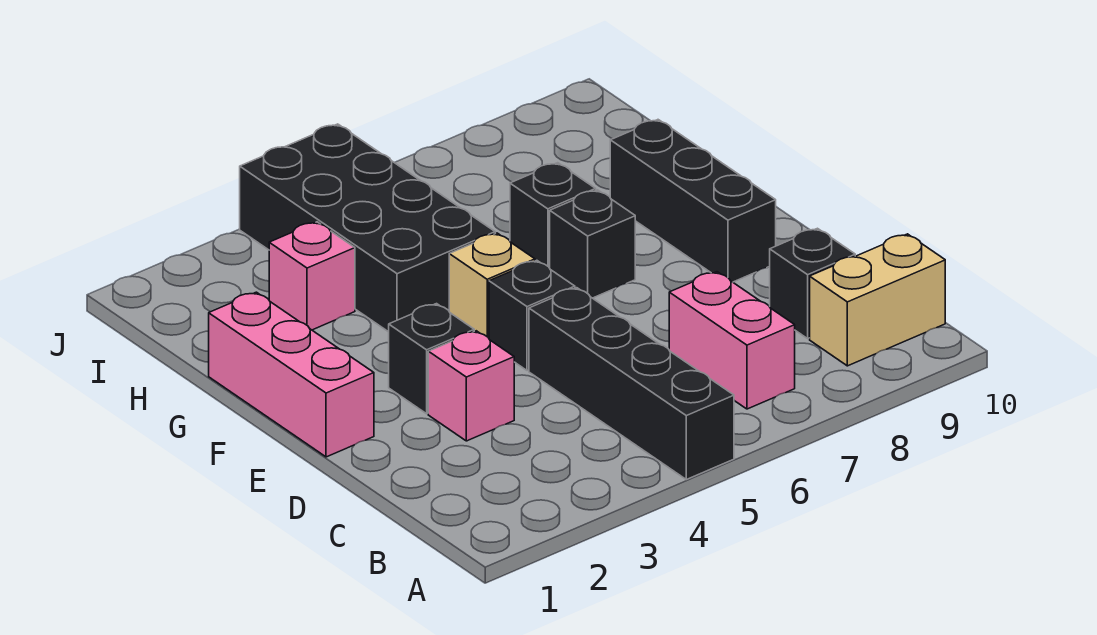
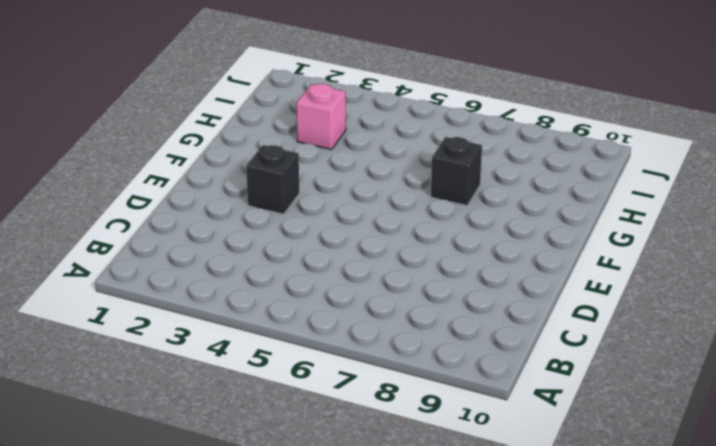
none -> black brick A5:D5 level 1
none -> pink brick B7:C7 level 1
none -> tan brick B9:B10 level 1

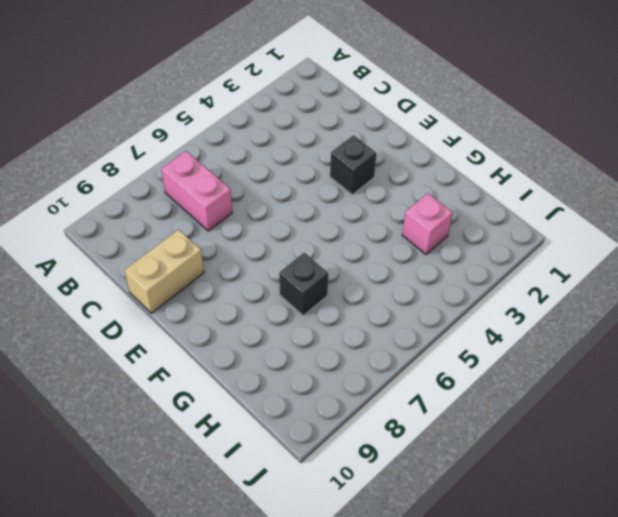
tan brick D9:D10 level 1 -> tan brick B9:B10 level 1
none -> black brick A5:D5 level 1
none -> black brick C9 level 1
none -> pink brick D3 level 1

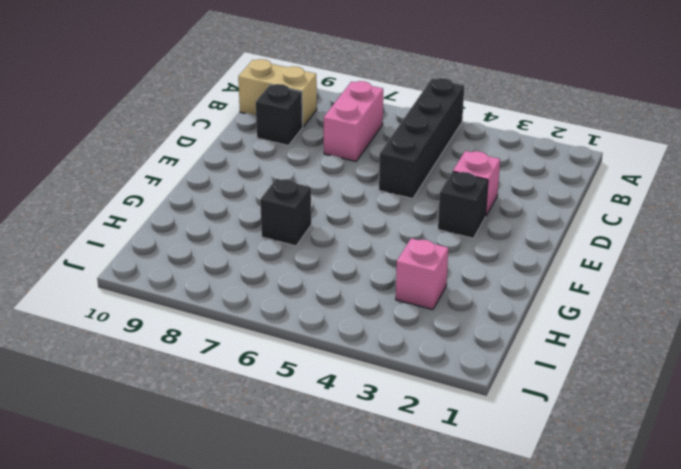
none -> pink brick E1:G1 level 1
none -> black brick E5 level 1
none -> black brick E9:G9 level 1

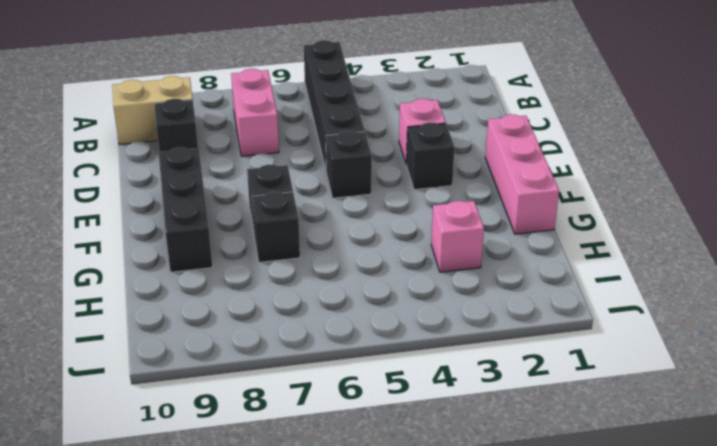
none -> tan brick F5 level 1
none -> black brick G4:J5 level 1

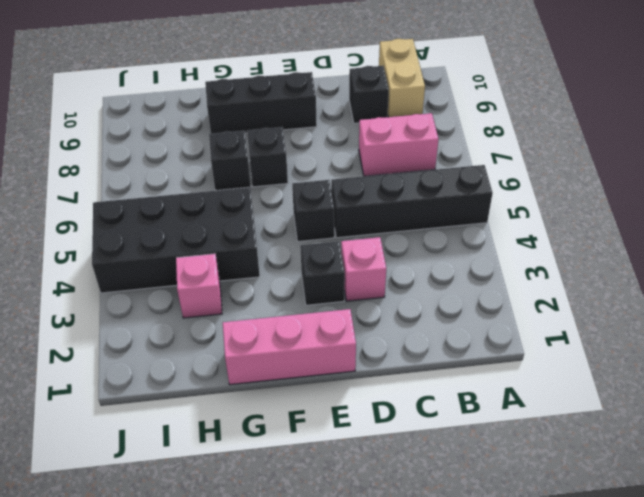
none -> tan brick F5 level 1

